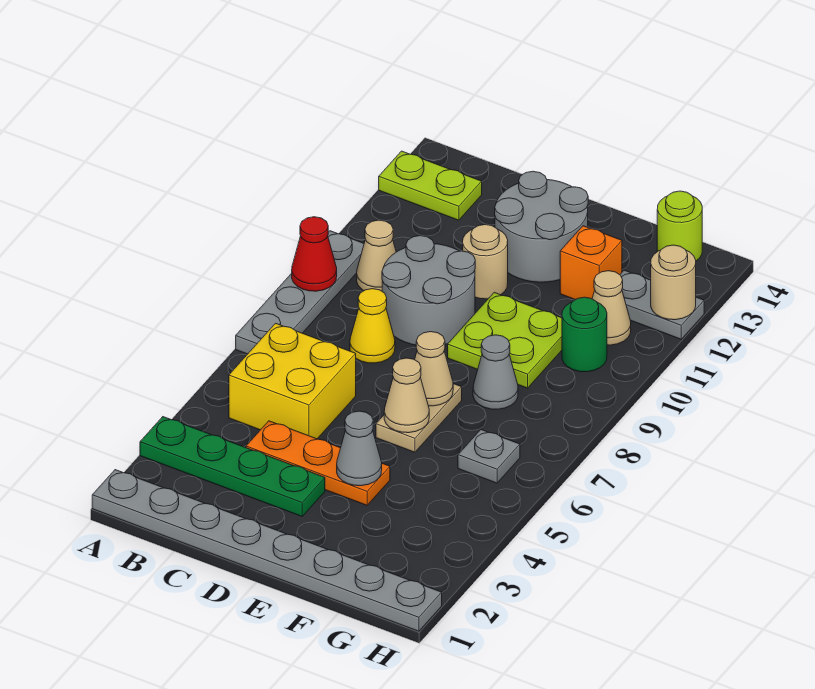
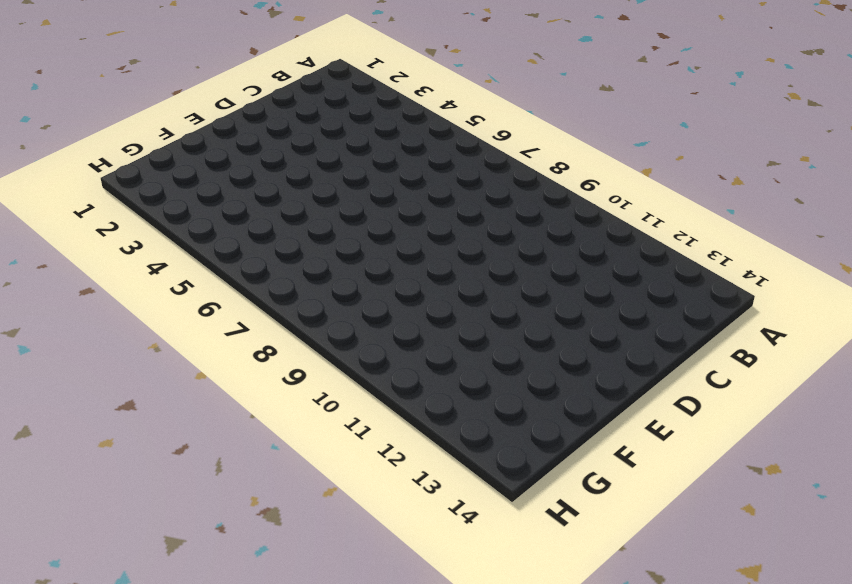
none -> grey plate A1:H1 level 1
none -> green plate A3:D3 level 1
none -> grey plate A7:A10 level 1

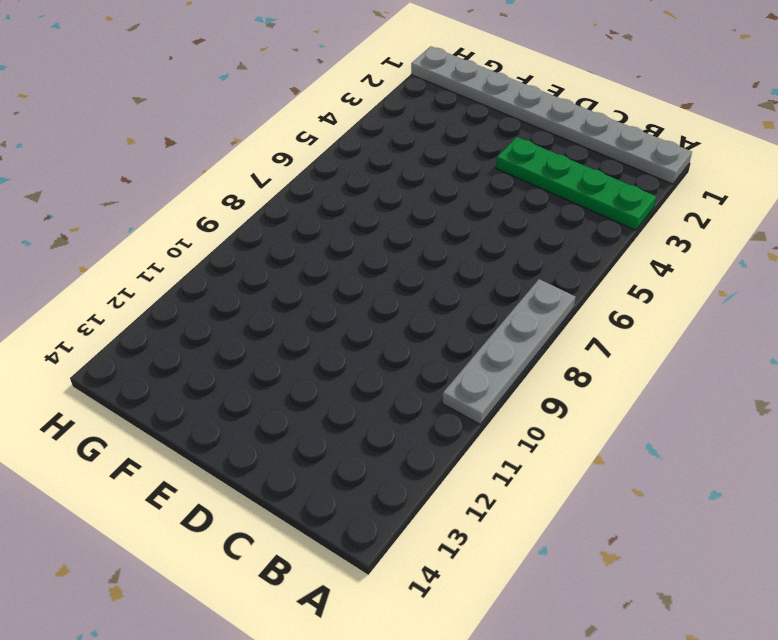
none -> lime plate A13:B13 level 1
none -> yellow brick B5:C6 level 1
none -> tan cone B10 level 1

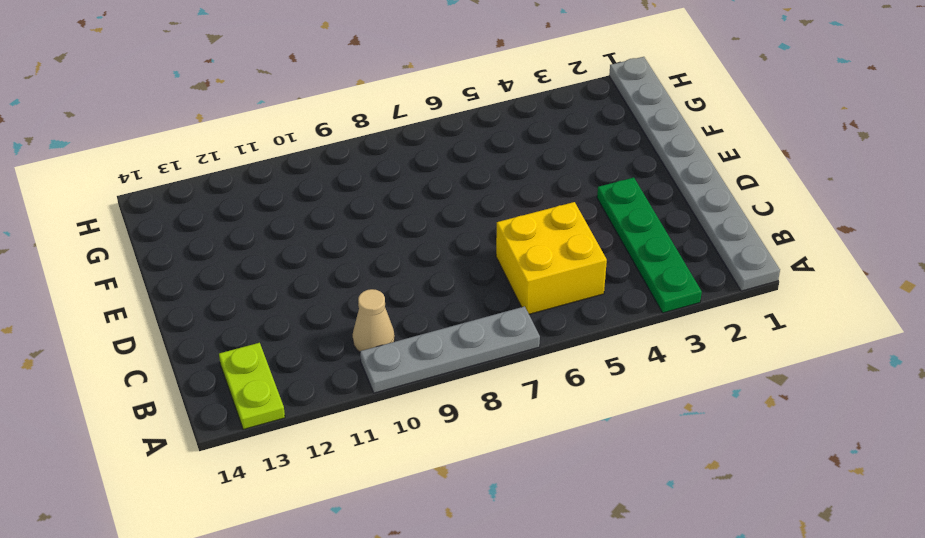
none -> orange plate C4:E4 level 1
none -> yellow cone C8 level 1
none -> grey round brick C9:D10 level 1

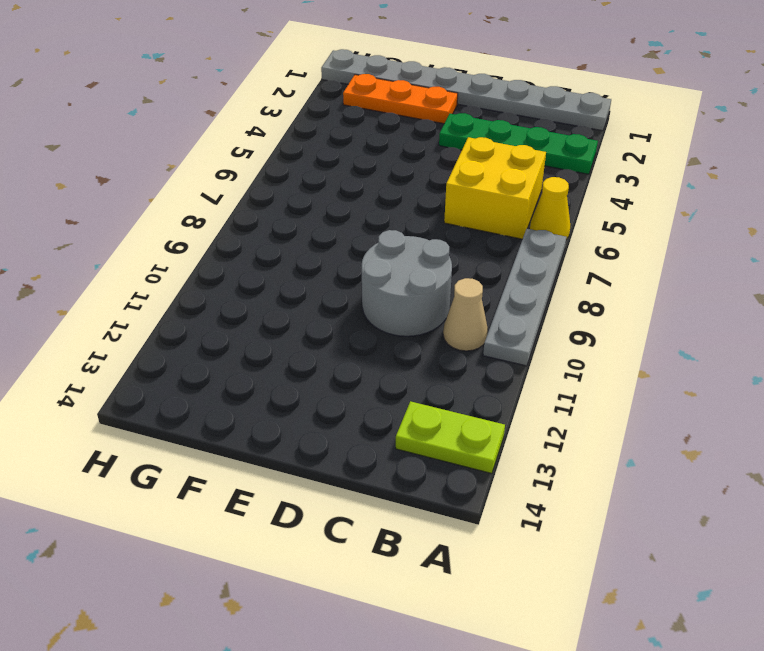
yellow cone A6 level 1 -> yellow cone C8 level 1
orange plate E2:G2 level 1 -> orange plate C4:E4 level 1
none -> tan round brick D11 level 1
none -> grey round brick D12:E13 level 1
none -> tan plate E6:E7 level 1

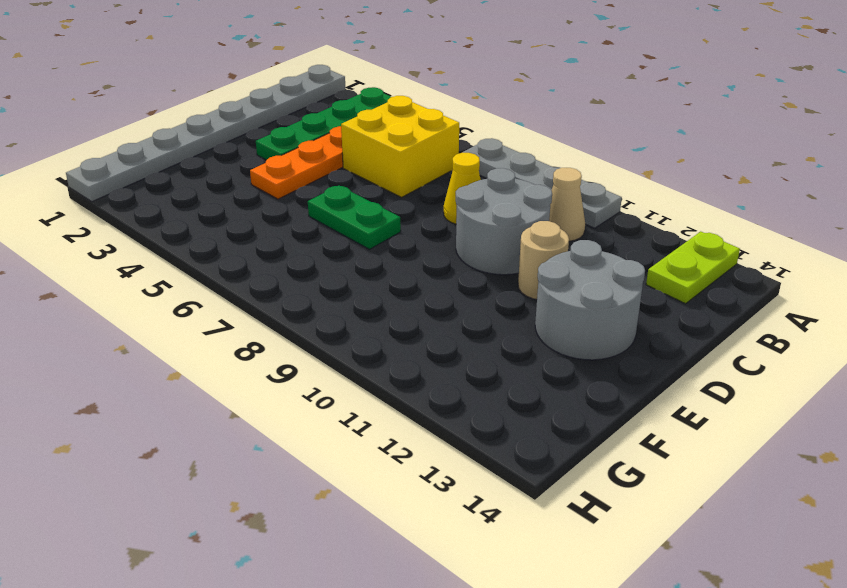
green plate E6:E7 level 1 -> tan plate E6:E7 level 1
none -> lime plate E9:F10 level 1
none -> grey cone F8 level 1
none -> orange brick F12 level 1

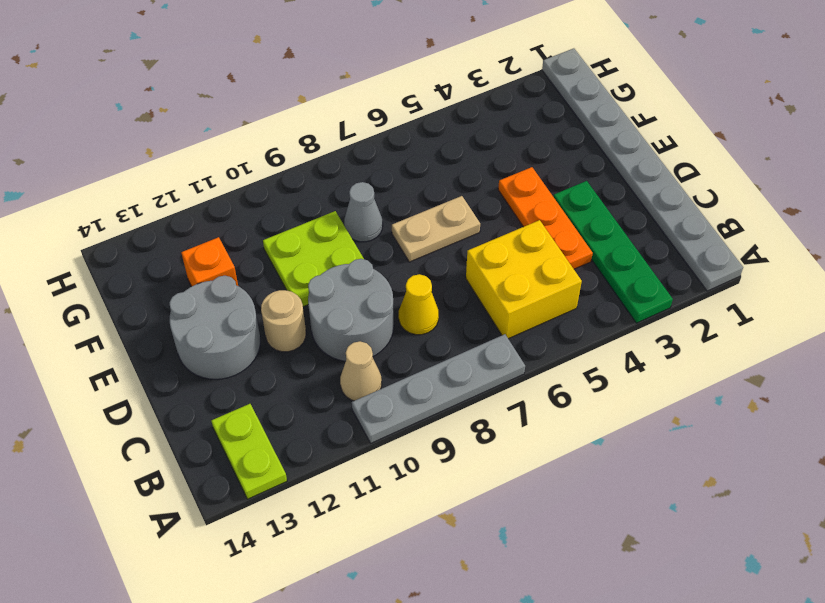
none -> grey plate G6 level 1
none -> green round brick G10 level 1
none -> tan cone G11 level 1

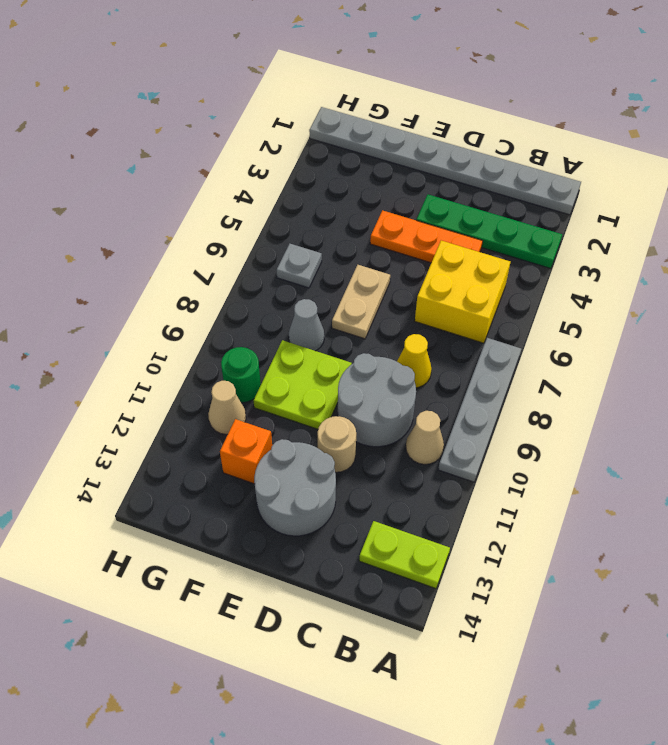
none -> grey plate G12:H12 level 1
none -> lime round brick G14 level 1
none -> red cone A9 level 2

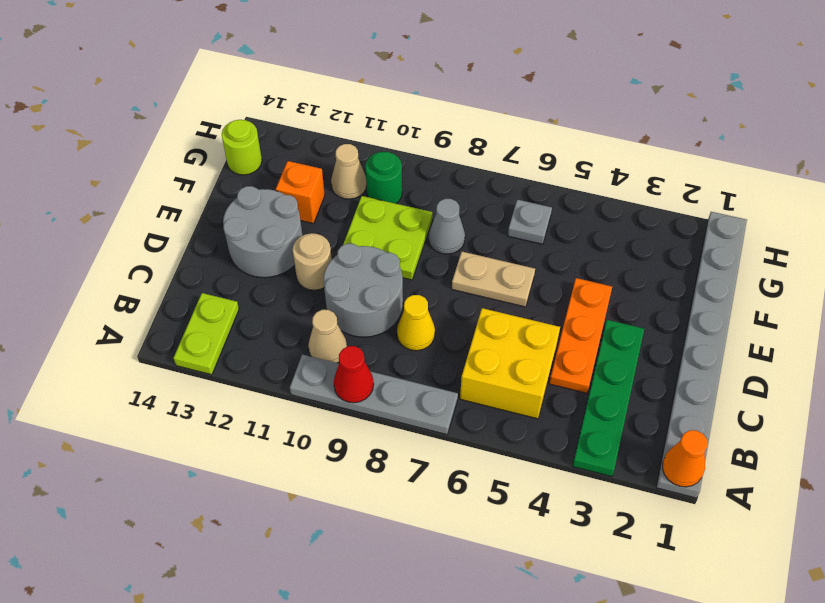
orange cone A1 level 2 -> none
none -> grey plate G12:H12 level 1
none -> grey cone E4 level 2
none -> tan cone E6 level 2

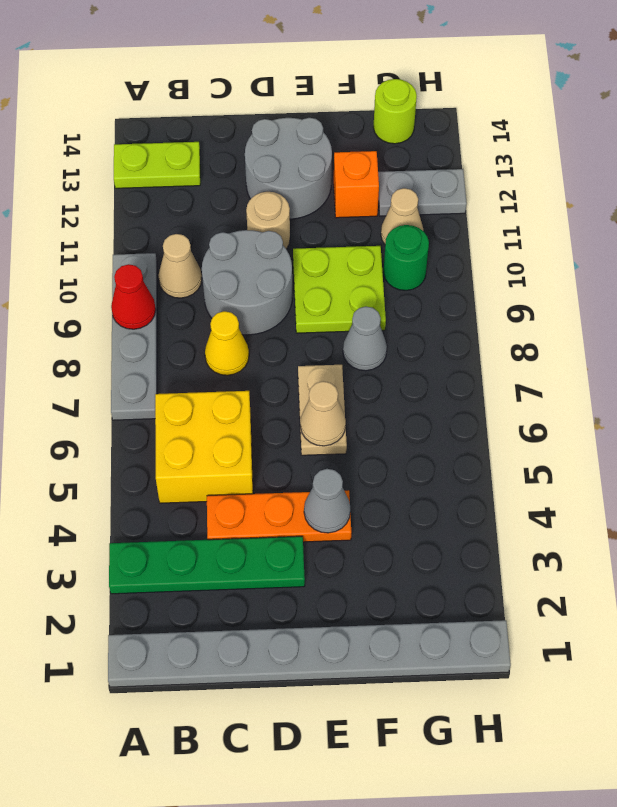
none -> grey plate G6 level 1
none -> tan cone E7 level 2
none -> tan round brick H12 level 2

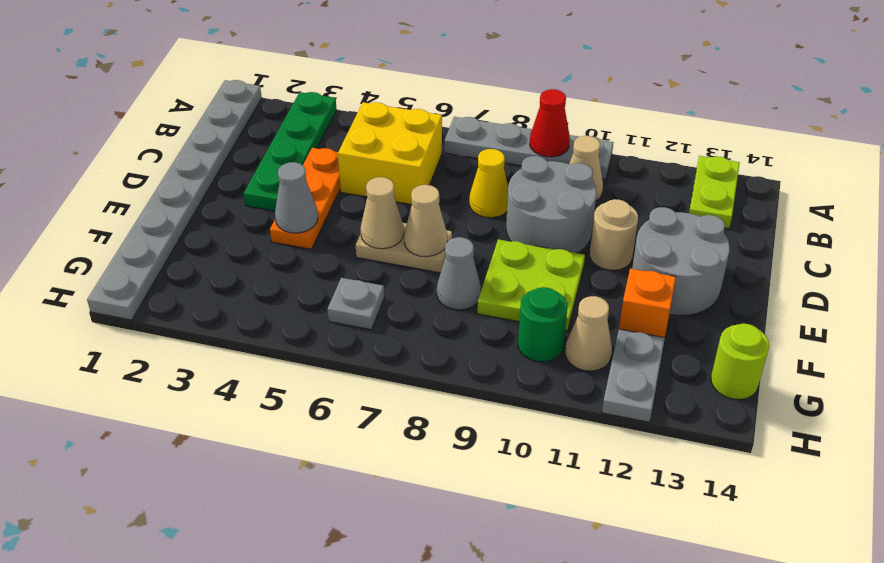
none -> tan round brick H12 level 2

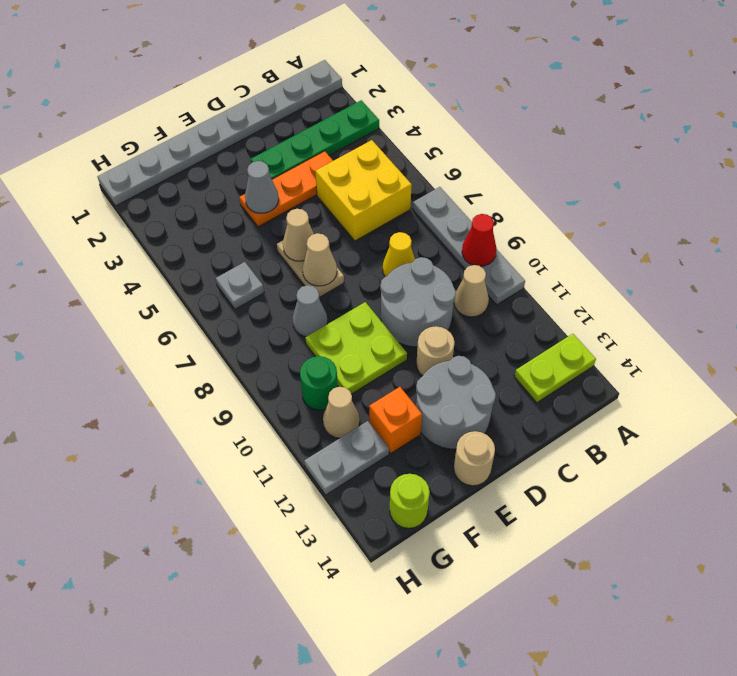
tan round brick E14 level 1 -> tan round brick H12 level 2

